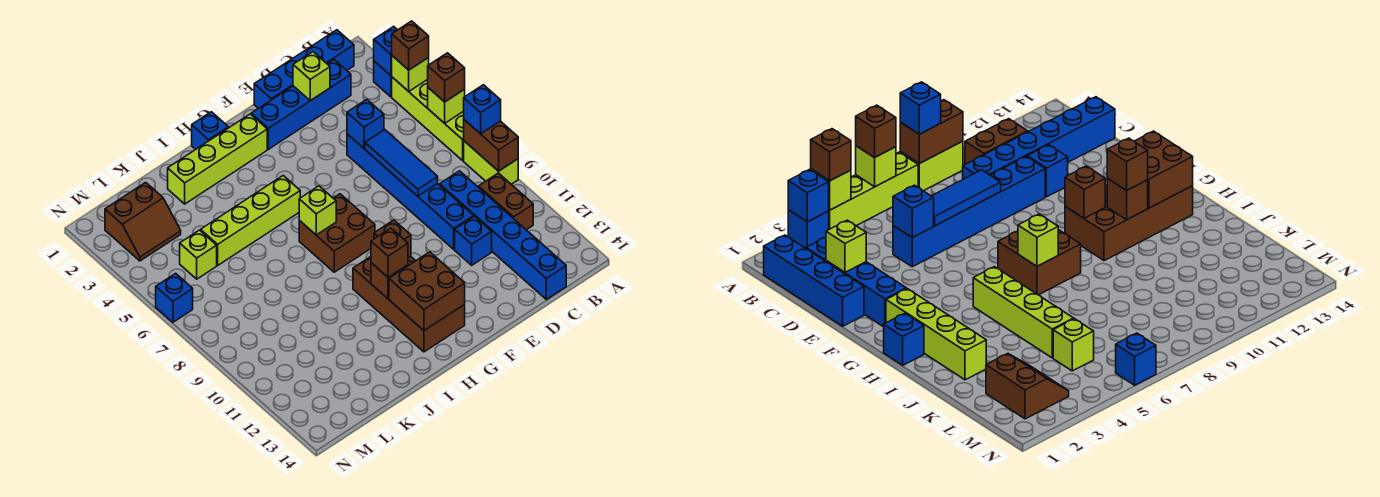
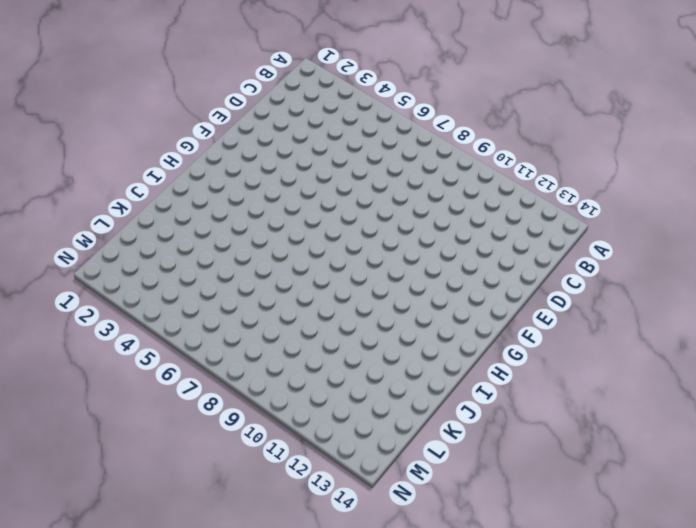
none -> blue brick A3 level 1
none -> lime brick A4:A7 level 1
none -> lime brick A8:A9 level 1
none -> blue brick B1:E1 level 1

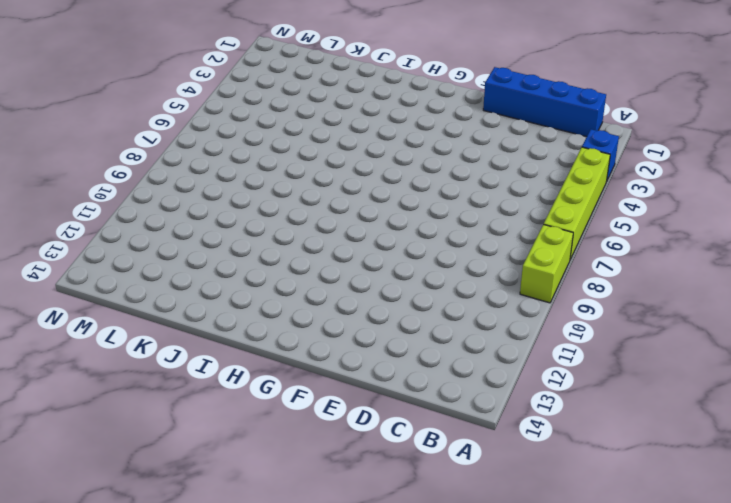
none -> brown brick B10:B11 level 1
none -> blue brick C2:F2 level 1
none -> blue brick C9:C14 level 1
none -> blue brick D5:D10 level 1

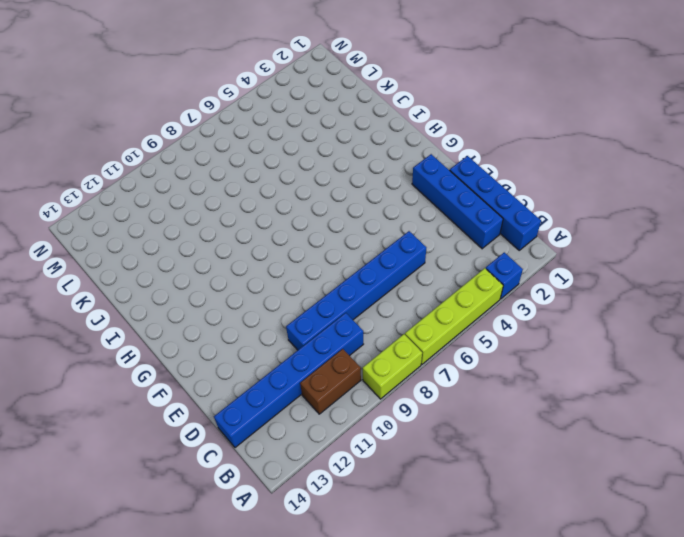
none -> blue brick D11 level 1
none -> lime brick G2:J2 level 1
none -> brown brick G7:H8 level 1
none -> brown brick G10:H13 level 1

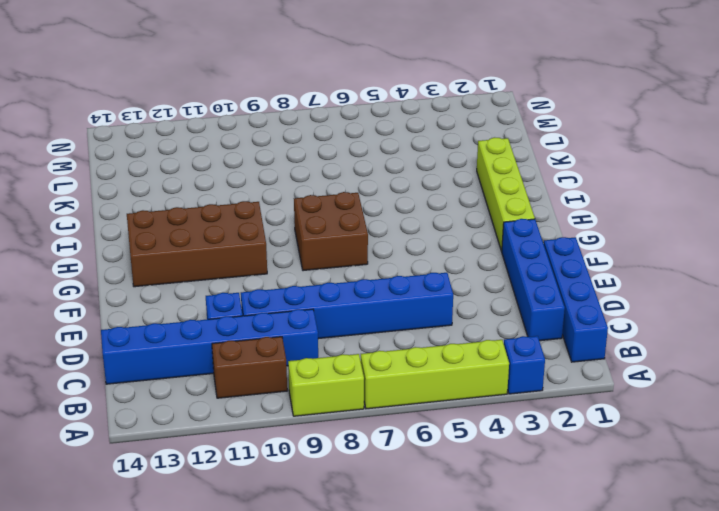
none -> blue brick H1 level 1
none -> lime brick H5:K5 level 1
none -> brown slope L2:M3 level 1 top 2
none -> lime brick L5 level 1

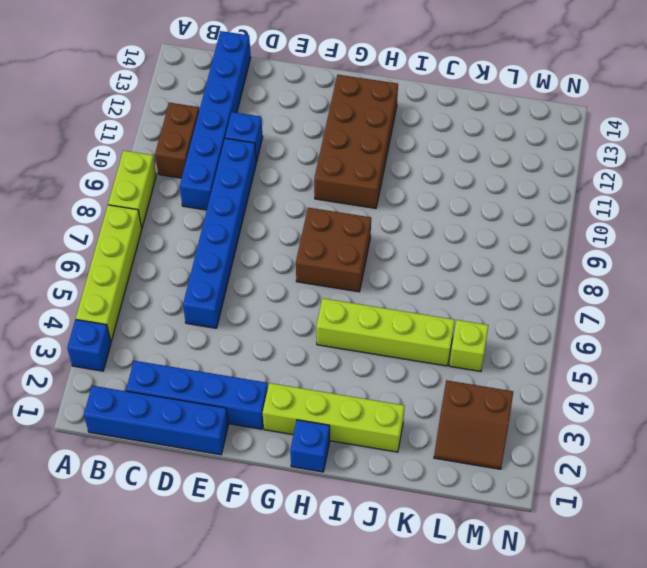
brown slope L2:M3 level 1 top 3 -> brown slope L2:M3 level 1 top 2
none -> blue brick N6 level 1
none -> blue brick A3 level 2
none -> lime brick A4 level 2
none -> lime brick A6 level 2

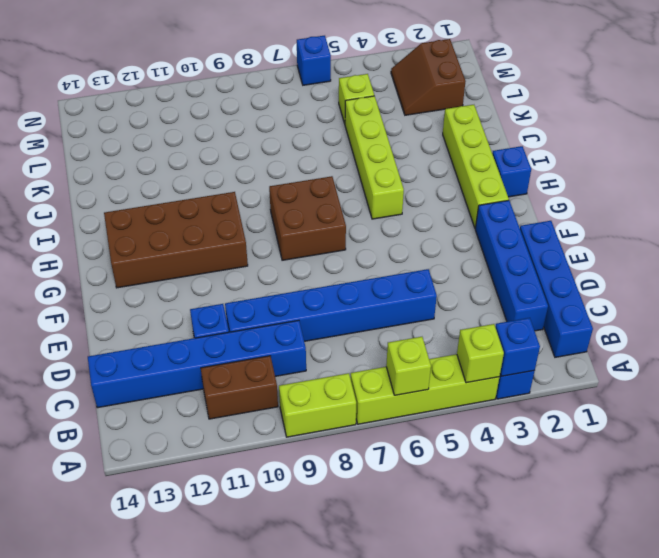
none -> brown brick A8:A9 level 2
none -> lime brick D2 level 2
none -> blue brick D5 level 2
none -> blue tile D6:D8 level 2

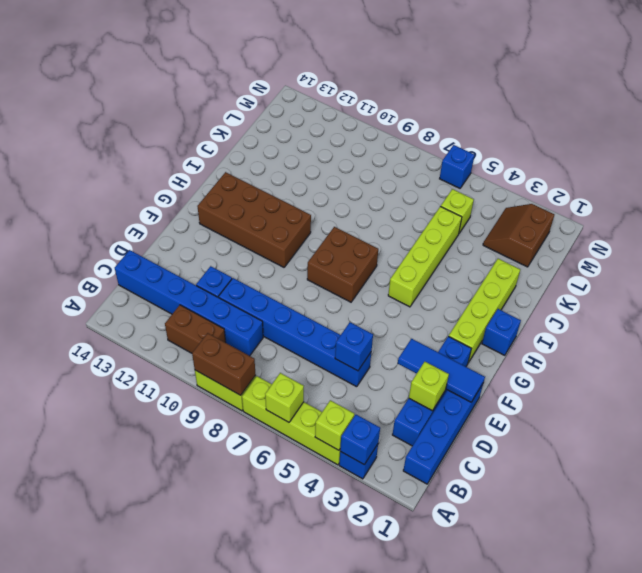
blue tile E1:E3 level 2 -> blue tile D6:D8 level 2
none -> brown brick G10 level 2
none -> brown brick G12:H13 level 2
none -> lime brick H7 level 2
none -> brown brick H11 level 2

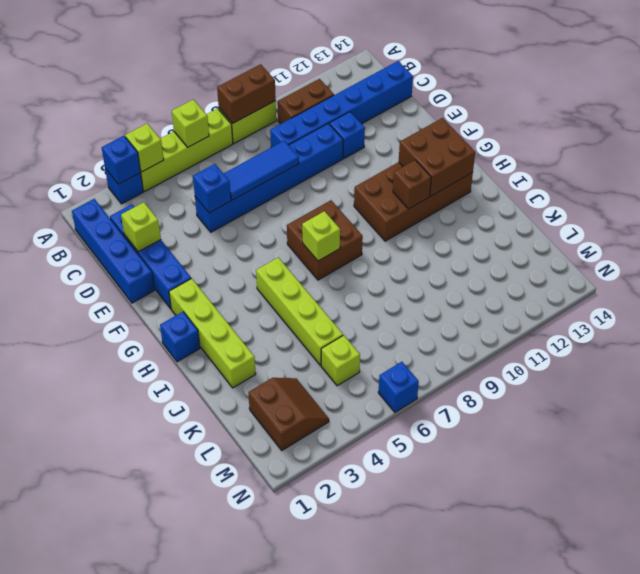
none -> brown brick G10 level 2
none -> brown brick A4 level 3
none -> brown brick A6 level 3
none -> blue brick A8 level 3

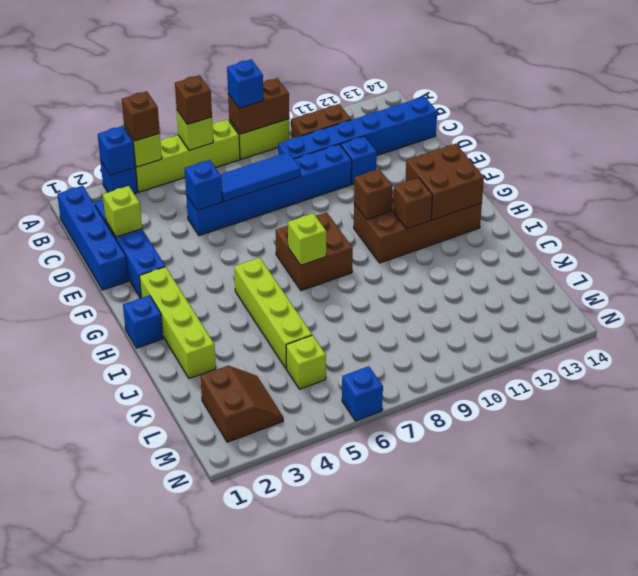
none -> brown brick H11 level 3

